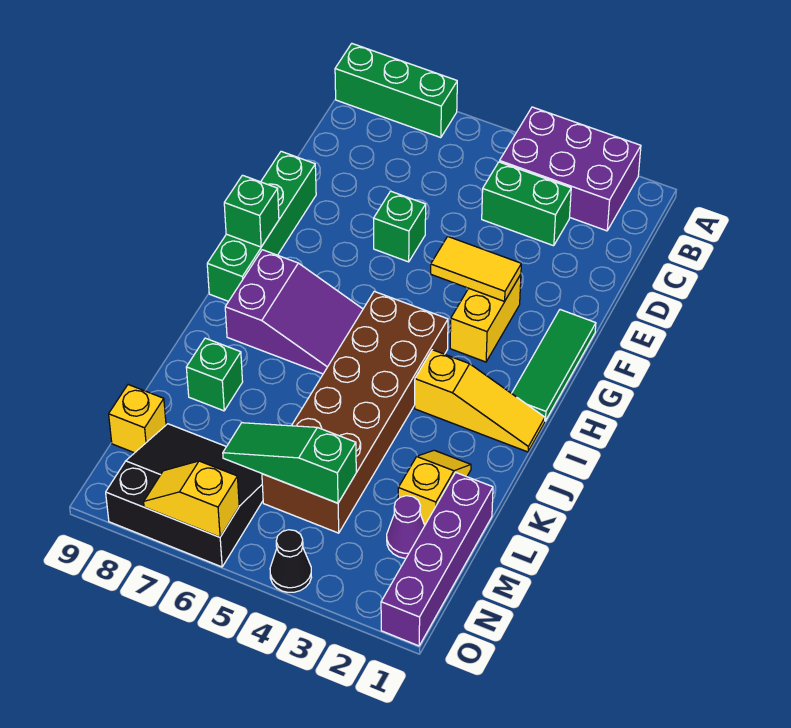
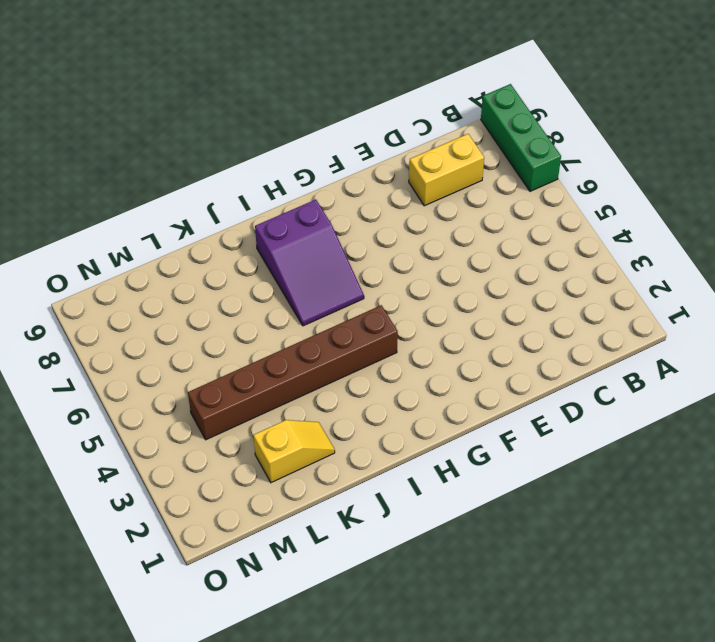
yellow brick C8:D8 level 1 -> yellow brick F3:G3 level 1
brown brick H4:M4 level 1 -> brown brick H4:M5 level 1
none -> purple brick A2:B4 level 1
none -> green brick C3:C4 level 1
none -> green brick E6 level 1

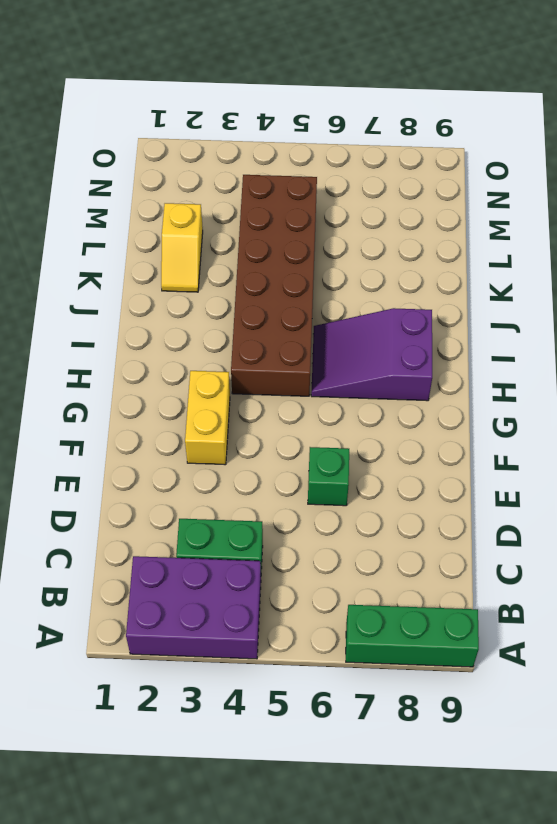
none -> green brick E9:H9 level 1
none -> green tile F1:H1 level 1
none -> yellow slope I1:I3 level 1 top 3

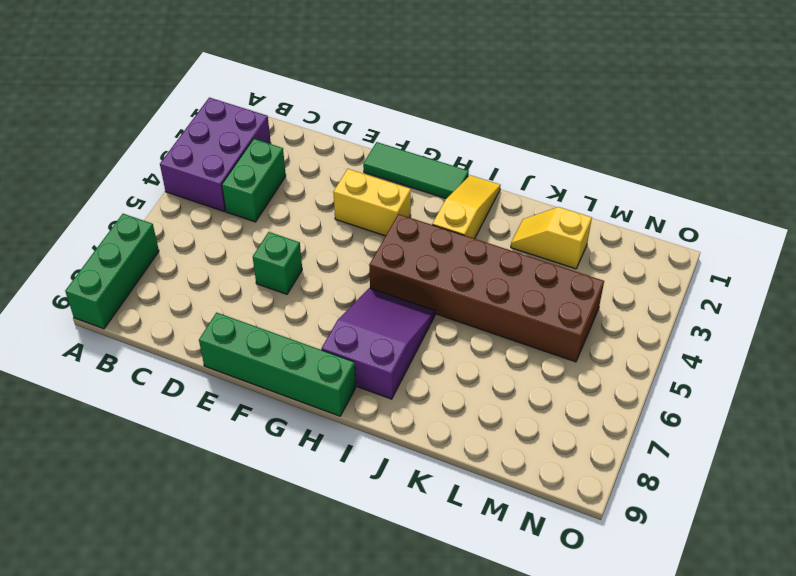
none -> green brick K8 level 1
none -> purple brick L1:O1 level 1
none -> purple cone M2 level 1

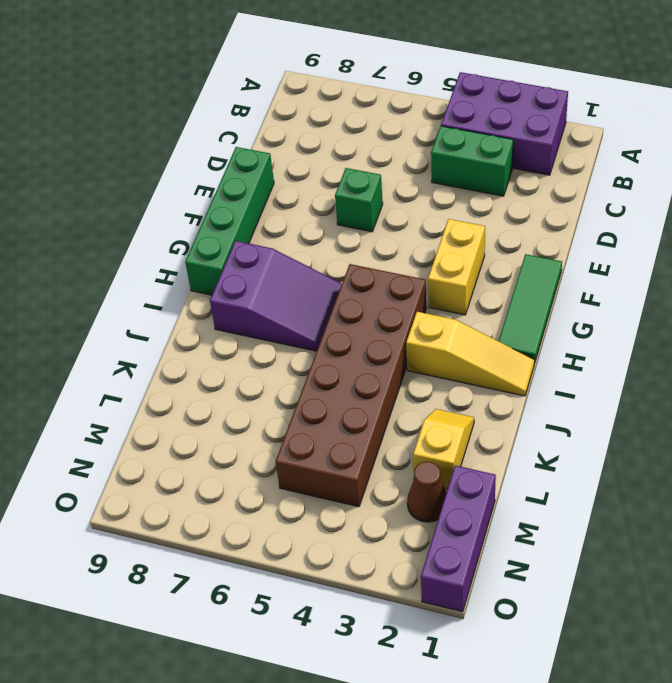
purple brick M1:O1 level 1 -> purple brick L1:O1 level 1
brown cone M2 level 1 -> purple cone M2 level 1
none -> green brick A7:A9 level 1
none -> green brick K8 level 1
none -> black slope M6:O8 level 1 top O

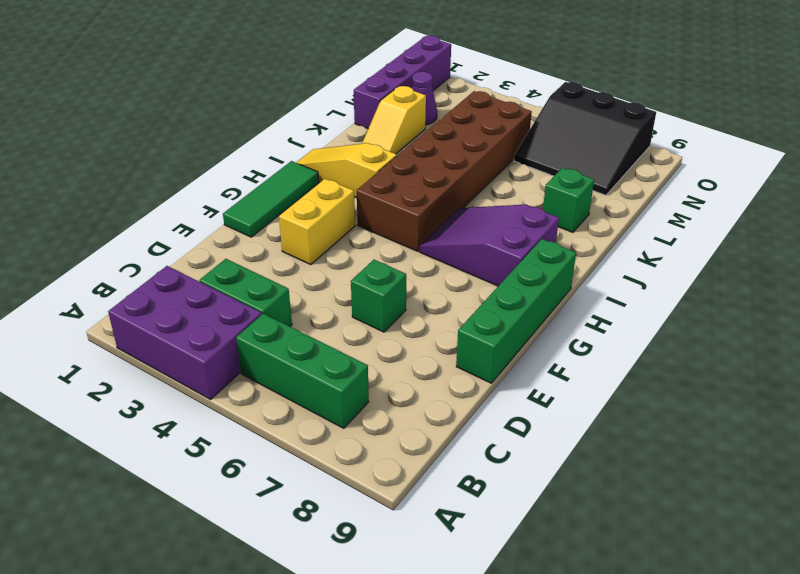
green brick B5:B7 level 1 -> green brick A7:A9 level 1
none -> yellow brick M9 level 1
none -> black cone O4 level 1
none -> yellow tile F3:F4 level 2

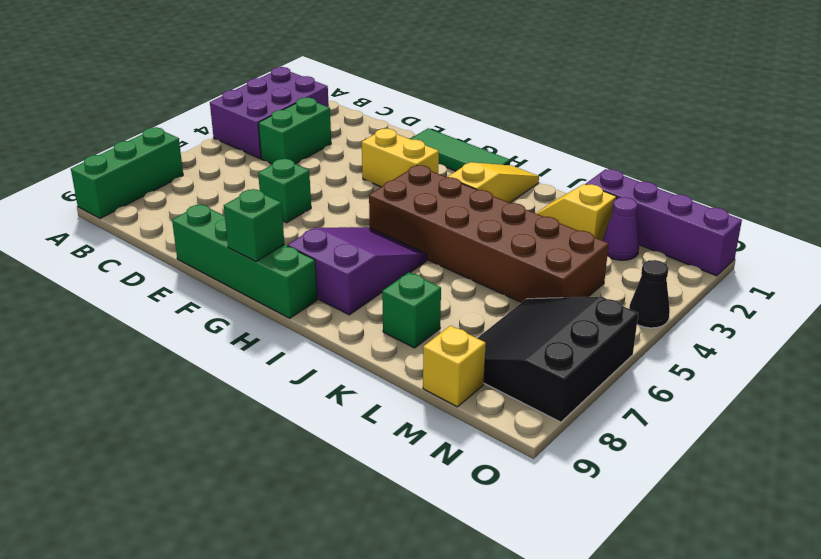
none -> yellow tile F3:F4 level 2
none -> green slope M4:M6 level 2 top 4
none -> yellow slope O6:O7 level 2 top 6

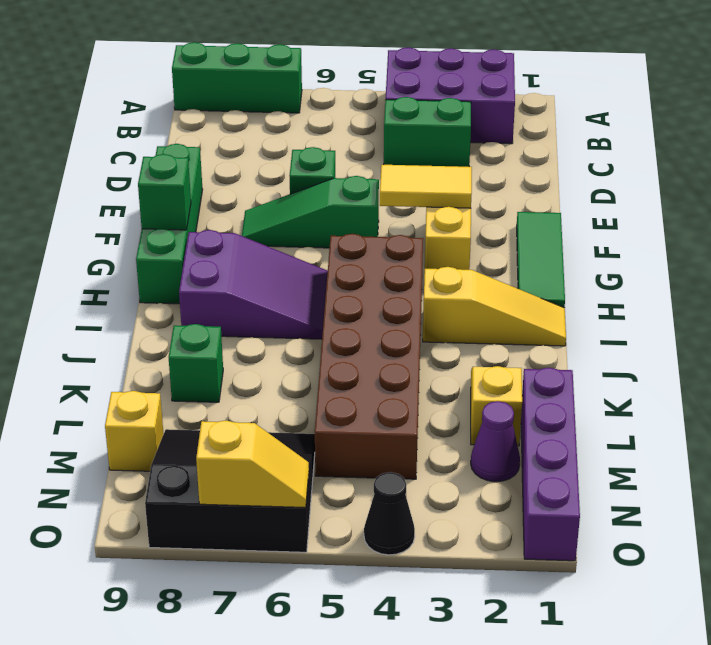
green slope F5:F7 level 1 top 5 -> green slope M4:M6 level 2 top 4
yellow slope O6:O7 level 2 top 7 -> yellow slope O6:O7 level 2 top 6

